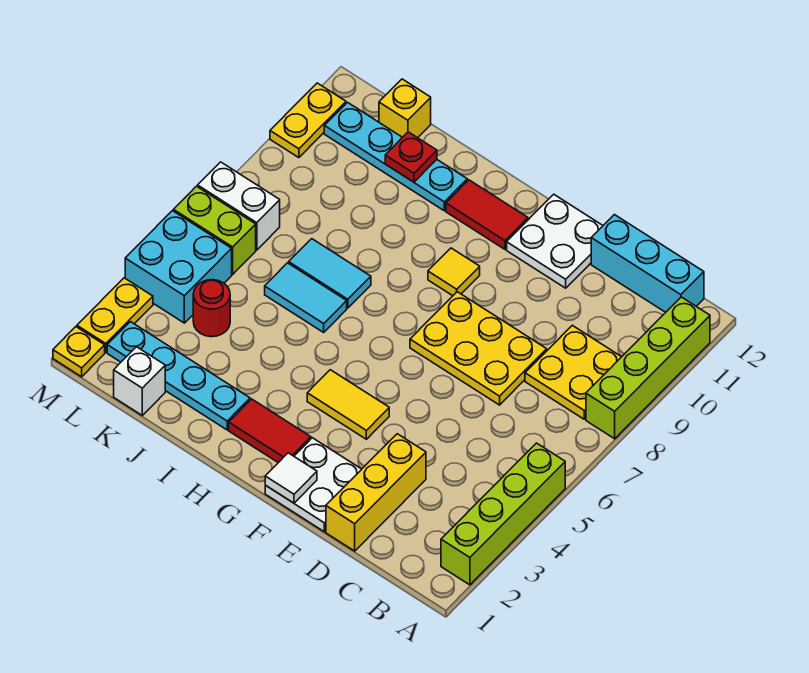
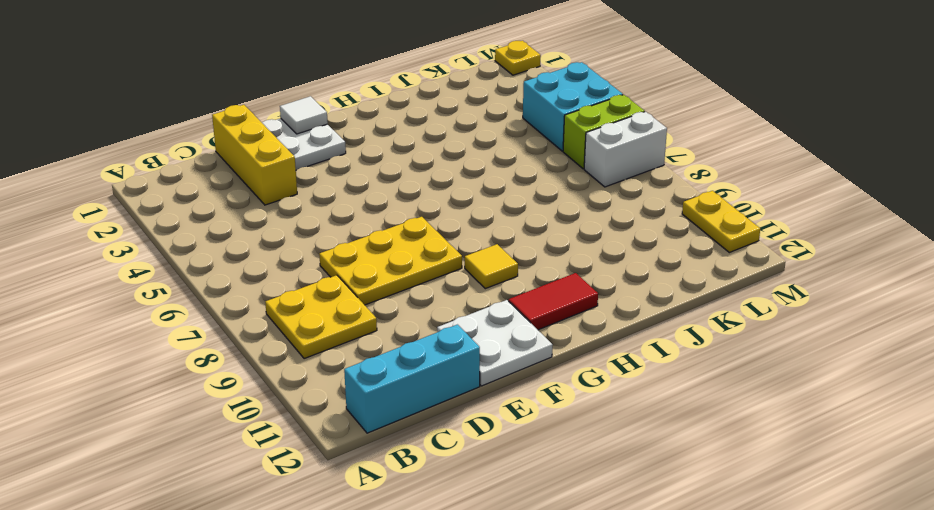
none -> lime brick A2:A5 level 1
none -> lime brick A8:A11 level 1
none -> yellow tile F4:G4 level 1

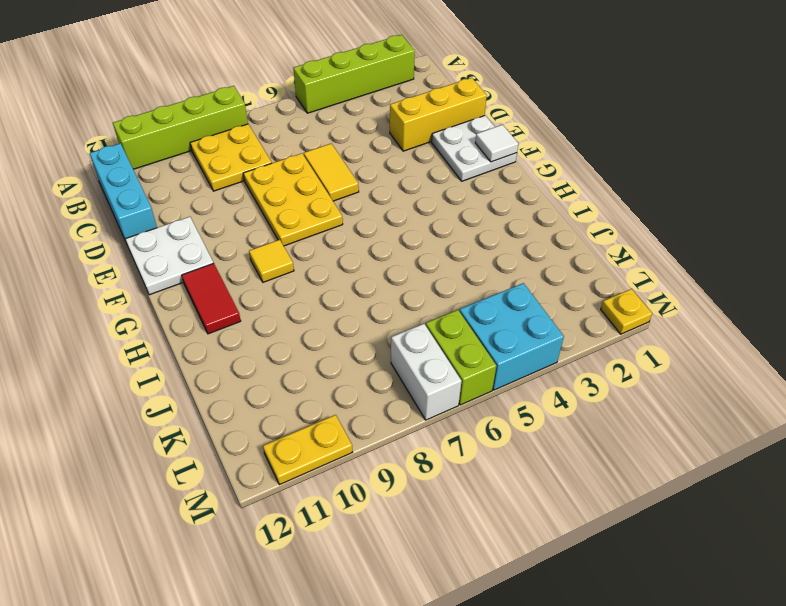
yellow tile D6:E6 level 1 -> yellow tile F4:G4 level 1
none -> red tile G2:H2 level 1
none -> cyan plate I2:L2 level 1
none -> cyan tile I6:J6 level 1

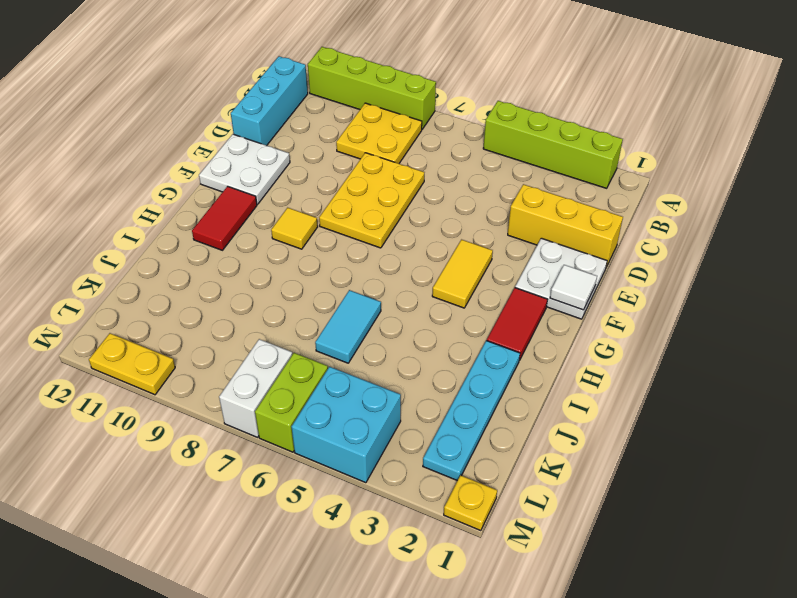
none -> cyan tile I7:J7 level 1
none -> cyan plate I11:L11 level 1
none -> white brick K1 level 1

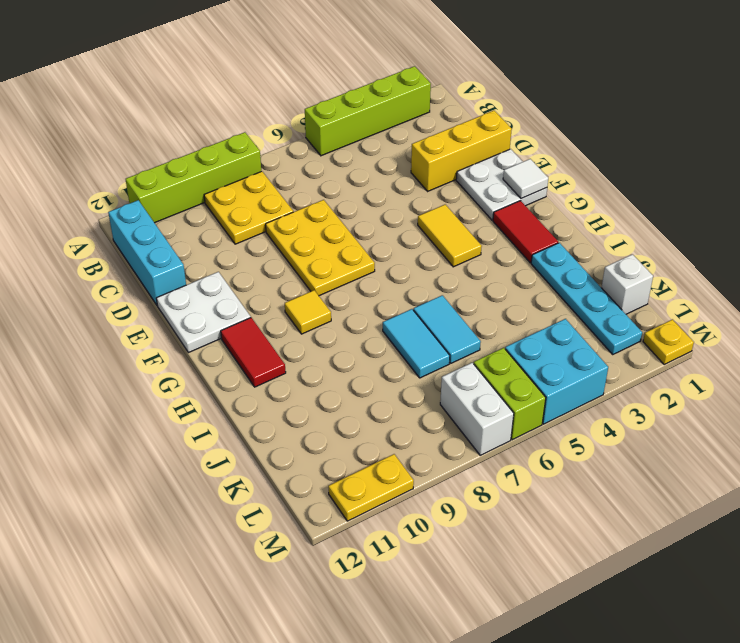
none -> cyan plate I11:L11 level 1
none -> red round brick K4 level 1
none -> yellow brick K12 level 1

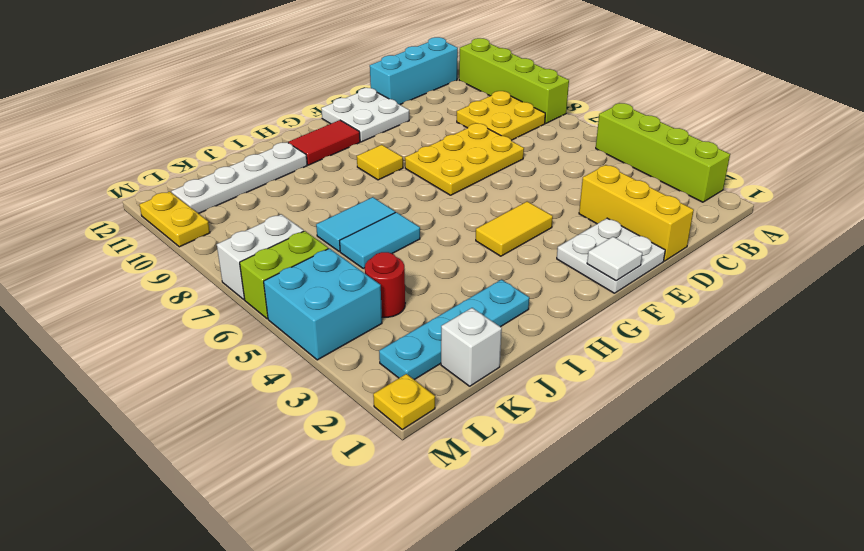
white plate I11:L11 level 1 -> cyan plate I11:L11 level 1
none -> red tile G2:H2 level 1
none -> yellow brick K12 level 1
none -> yellow plate M2:M3 level 1

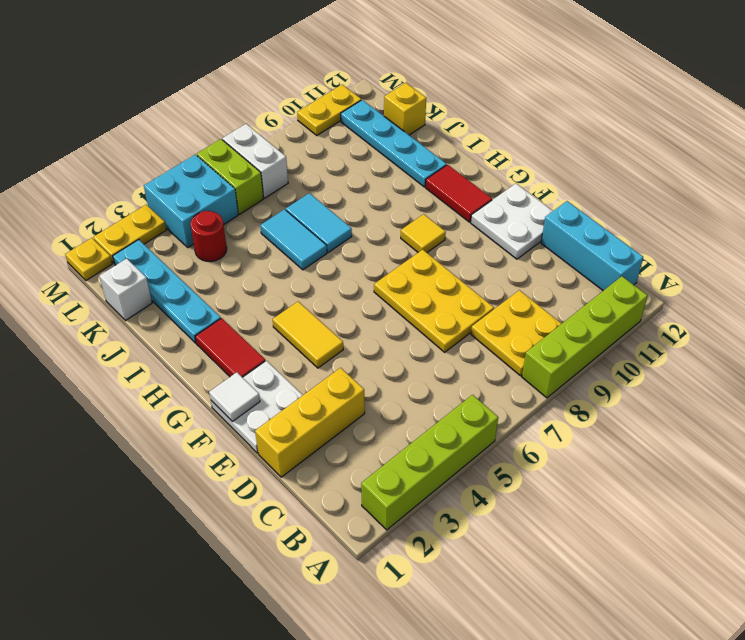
none -> red plate J11 level 2

